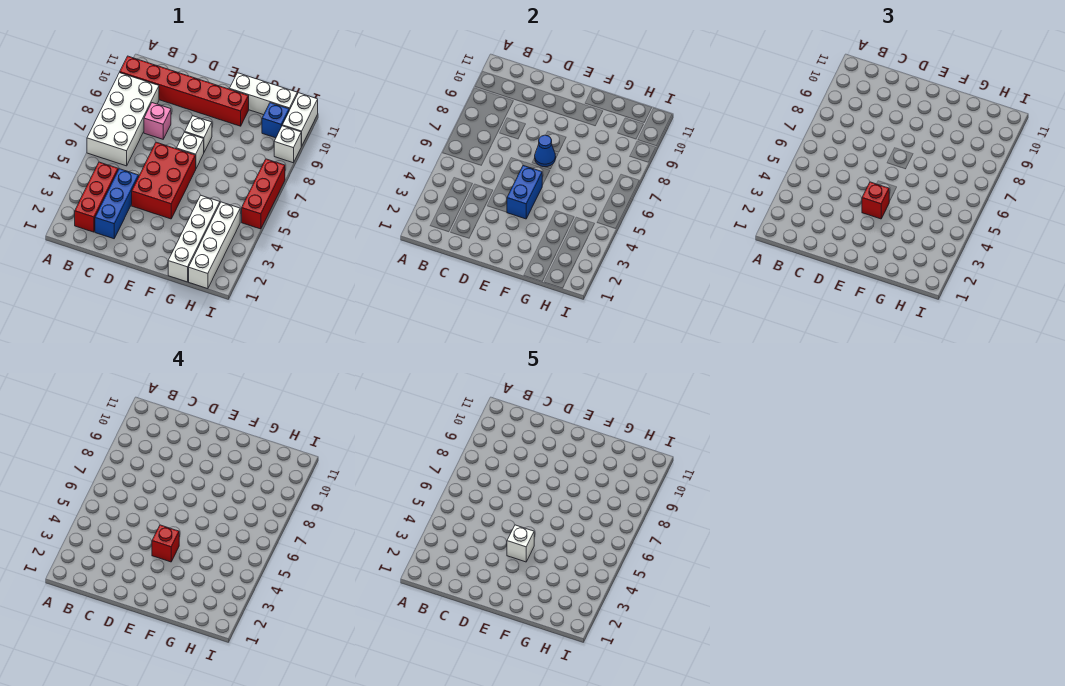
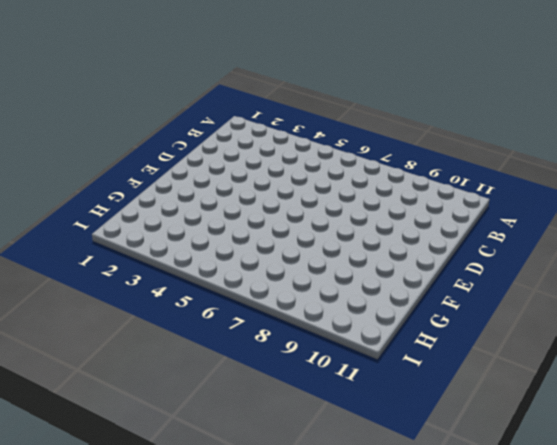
none -> white brick A6:B9 level 1
none -> red brick A10:F10 level 1
none -> red brick B2:B4 level 1

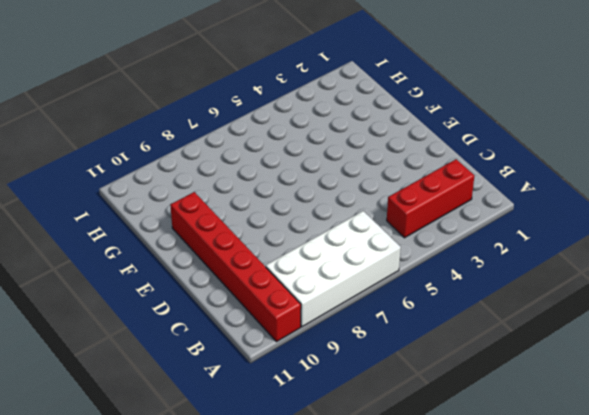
none -> blue brick C2:C4 level 1
none -> pink brick C8 level 1
none -> red brick D4:E6 level 1

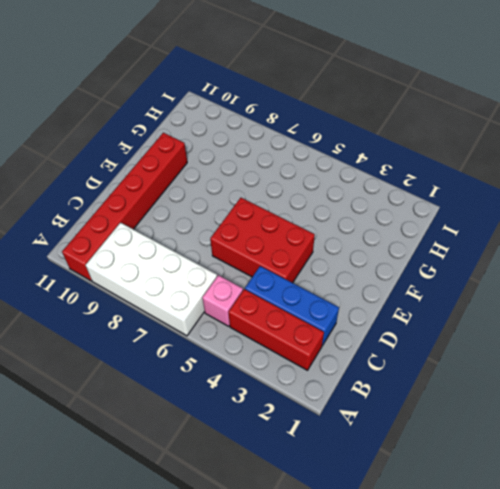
pink brick B5 level 1 -> pink brick C8 level 1
none -> white brick E7 level 1
none -> white brick E8 level 1
none -> white brick F11:H11 level 1

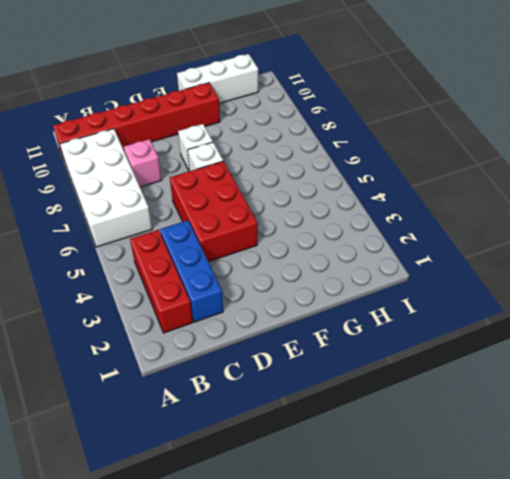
none -> white brick G1:G4 level 1
none -> white brick H1:H4 level 1
none -> blue brick H10 level 1

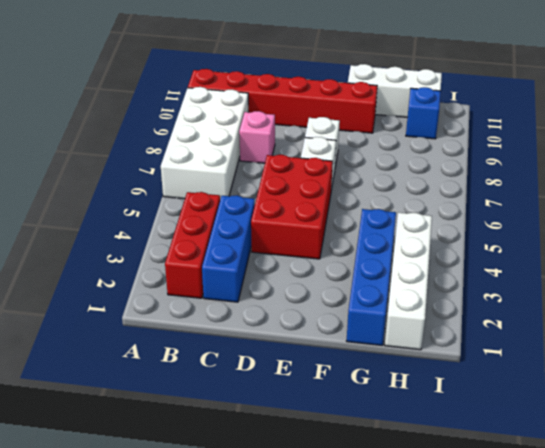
blue brick G1:G4 level 1 -> white brick G1:G4 level 1
none -> red brick I5:I7 level 1
none -> white brick I9 level 1
none -> white brick I10:I11 level 1

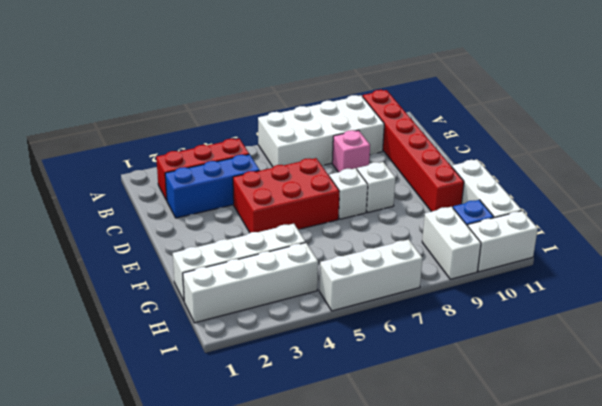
white brick H9:I9 level 1 -> white brick I9 level 1
white brick I5:I7 level 1 -> red brick I5:I7 level 1
none -> blue brick E4:E5 level 2
none -> blue cone E7 level 2
none -> red brick E4 level 3

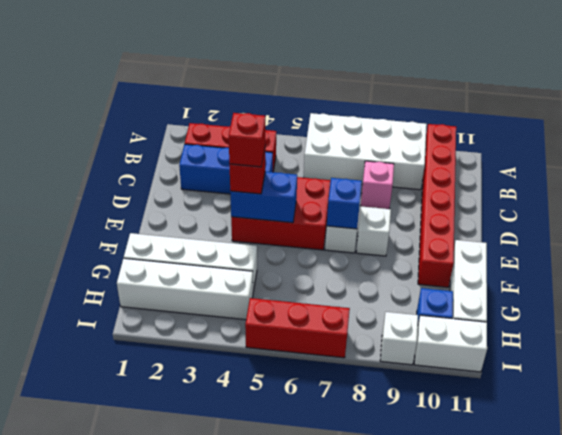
blue brick E7 level 2 -> blue cone E7 level 2
none -> white brick E4 level 5

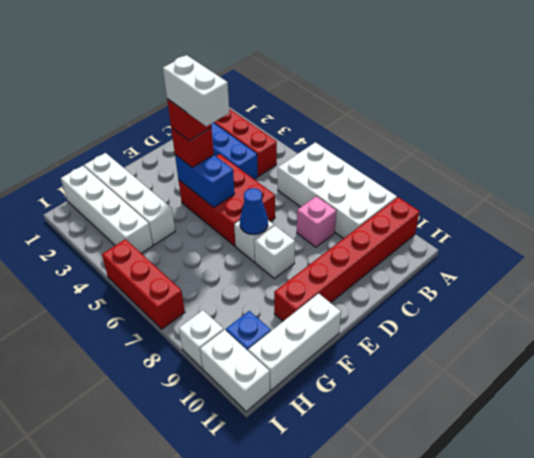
white brick E4:E5 level 5 -> white brick E4 level 5

